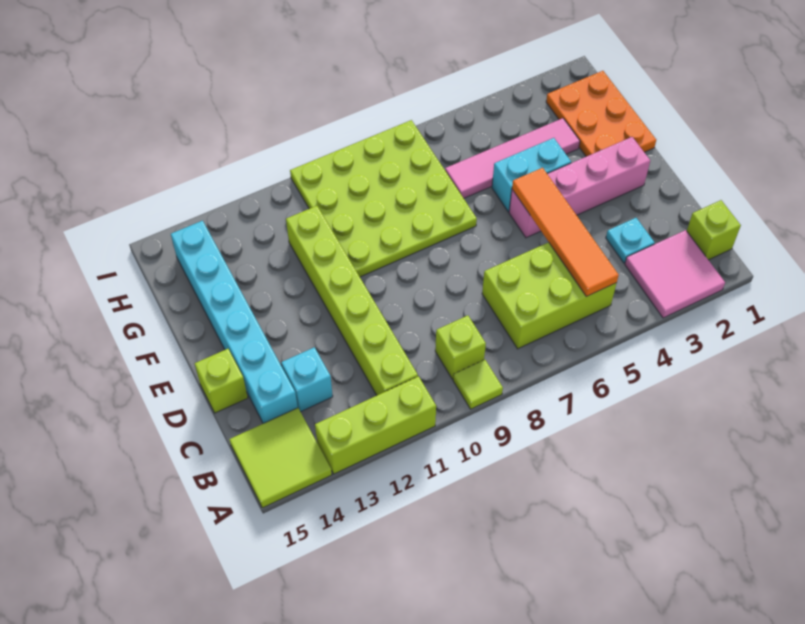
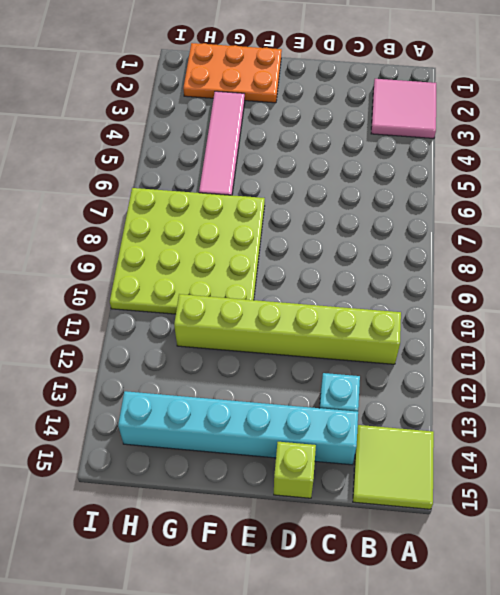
none -> lime tile A9 level 1
none -> lime brick A11:A13 level 1
none -> lime brick B1 level 1

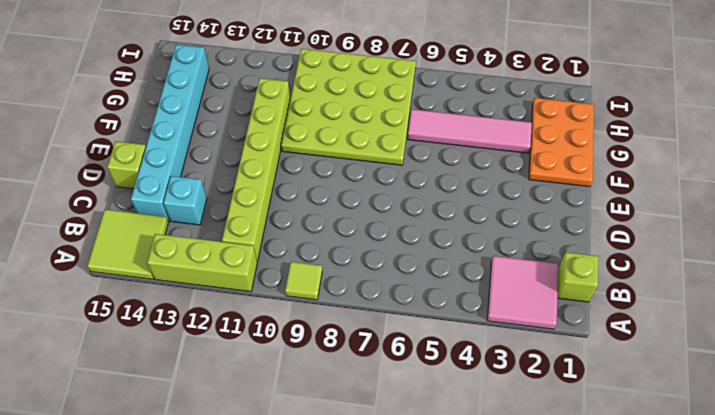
none -> lime brick B5:C7 level 1
none -> lime brick B9 level 1
none -> cyan plate C3 level 1

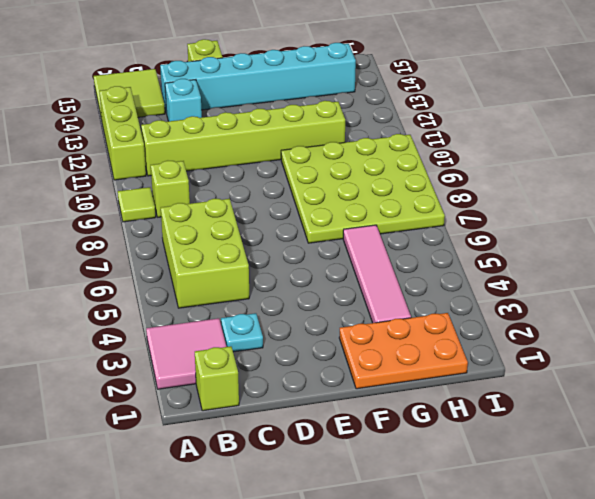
none -> pink brick E2:E5 level 1
none -> cyan brick F4:F5 level 1
none -> orange tile B5:E5 level 2

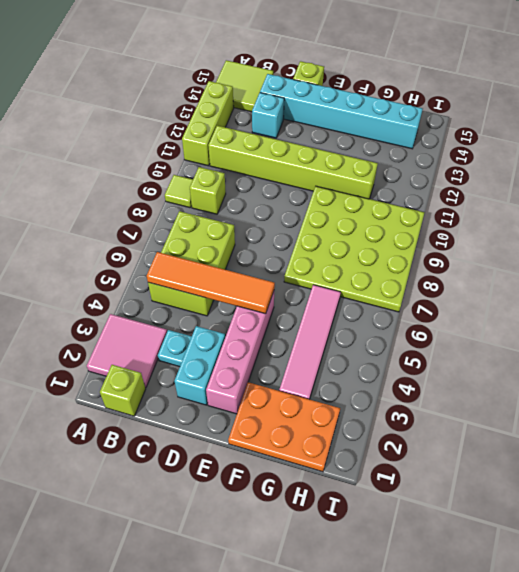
cyan brick D2:D3 level 1 -> cyan brick F4:F5 level 1

